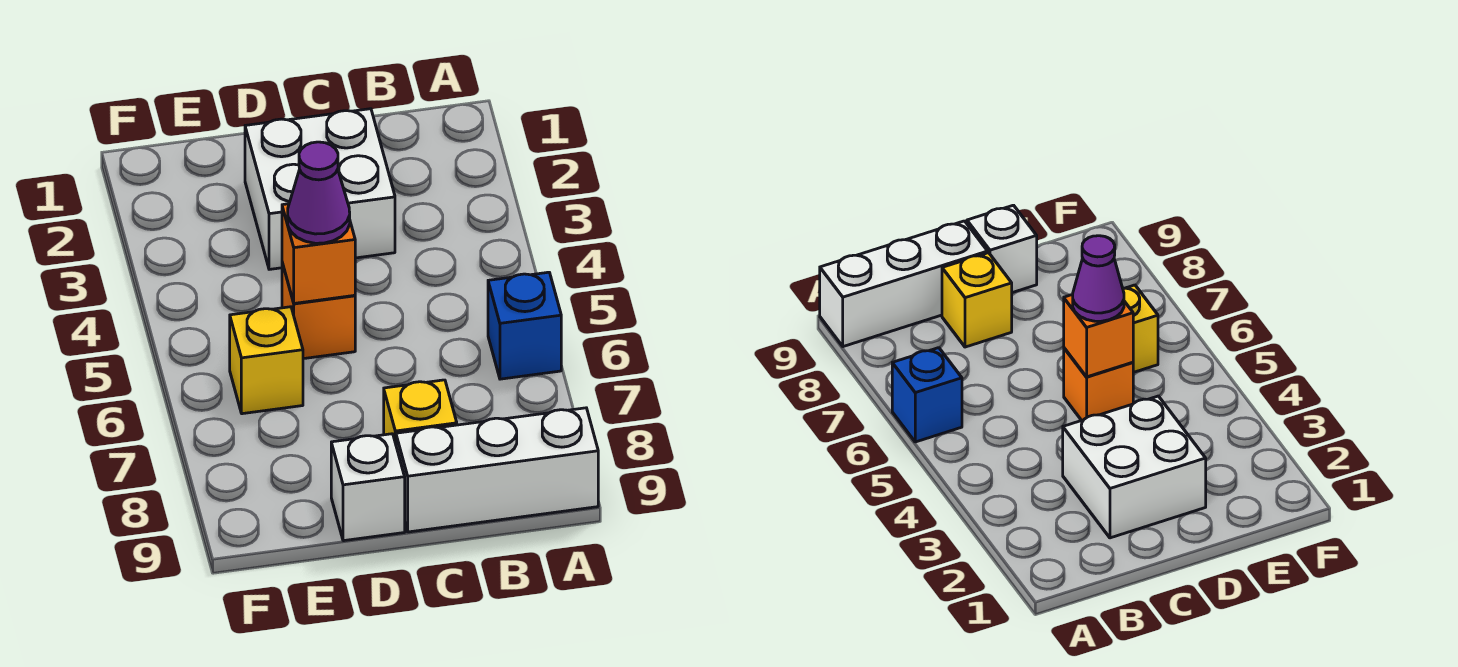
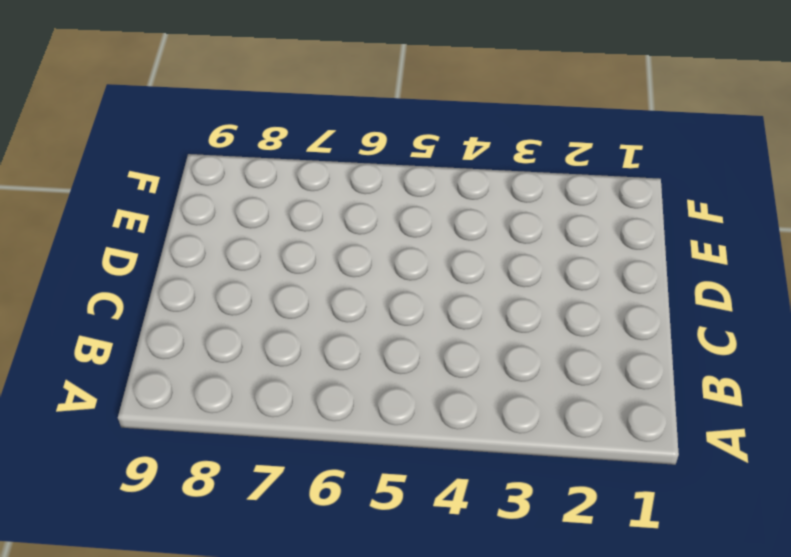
none -> blue brick A6 level 1
none -> white brick A9:C9 level 1

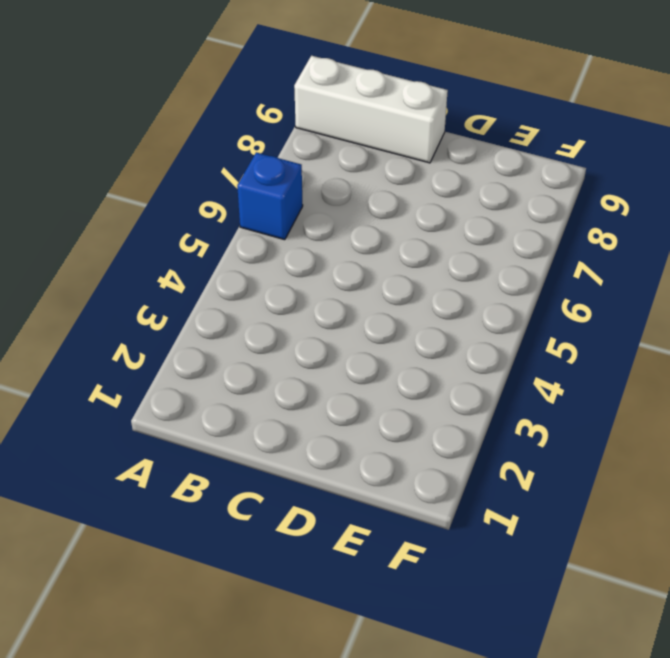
none -> white brick C2:D3 level 1
none -> yellow brick C8 level 1

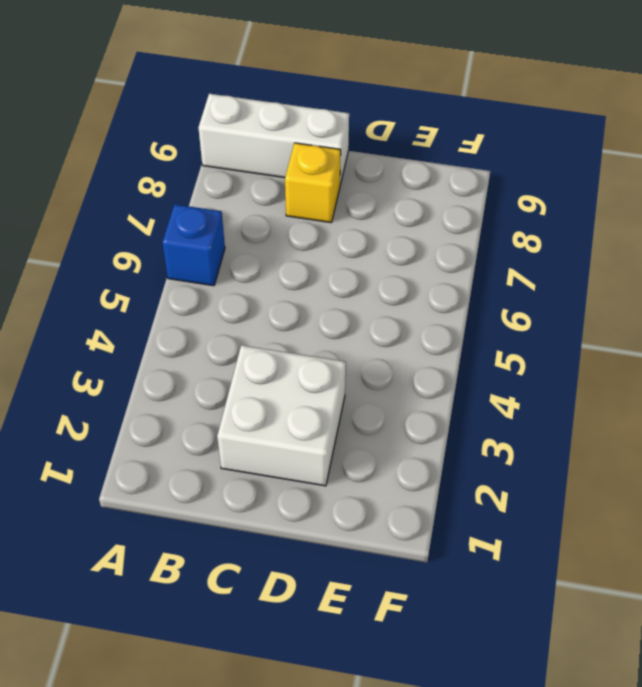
none -> orange brick D5 level 1
none -> white brick D9 level 1

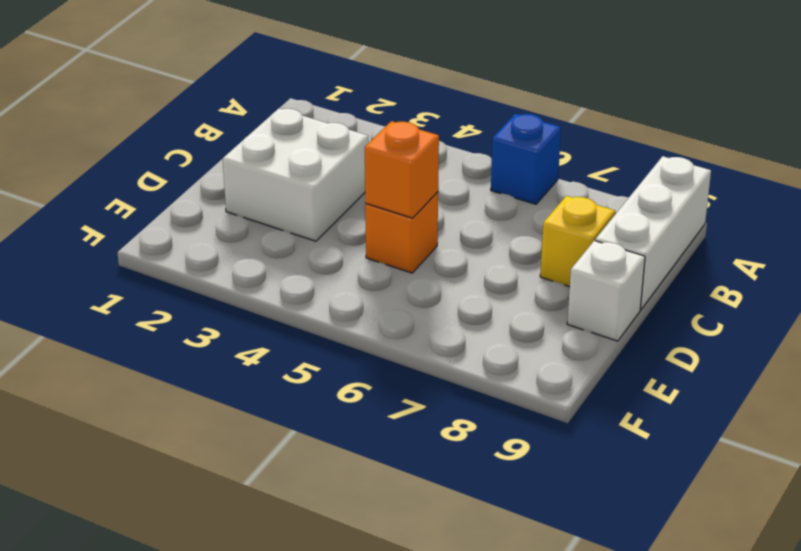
none -> yellow brick E6 level 1
none -> purple cone D5 level 3

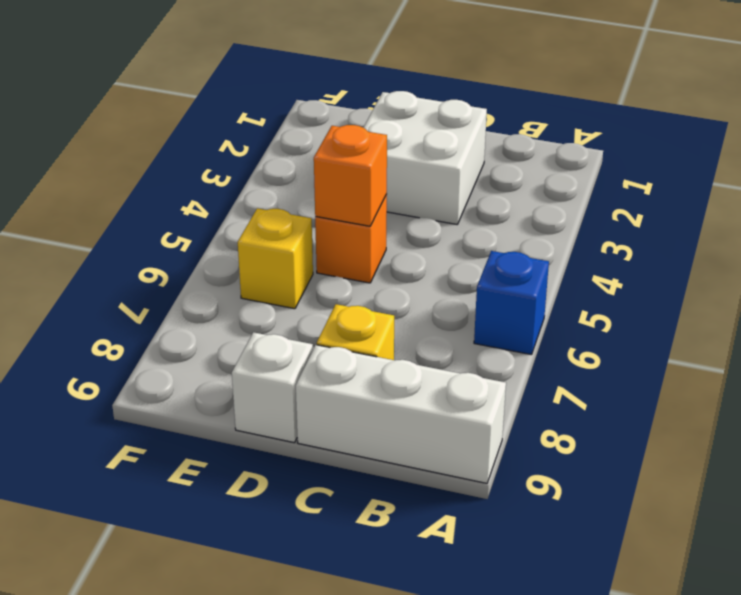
none -> purple cone D5 level 3

